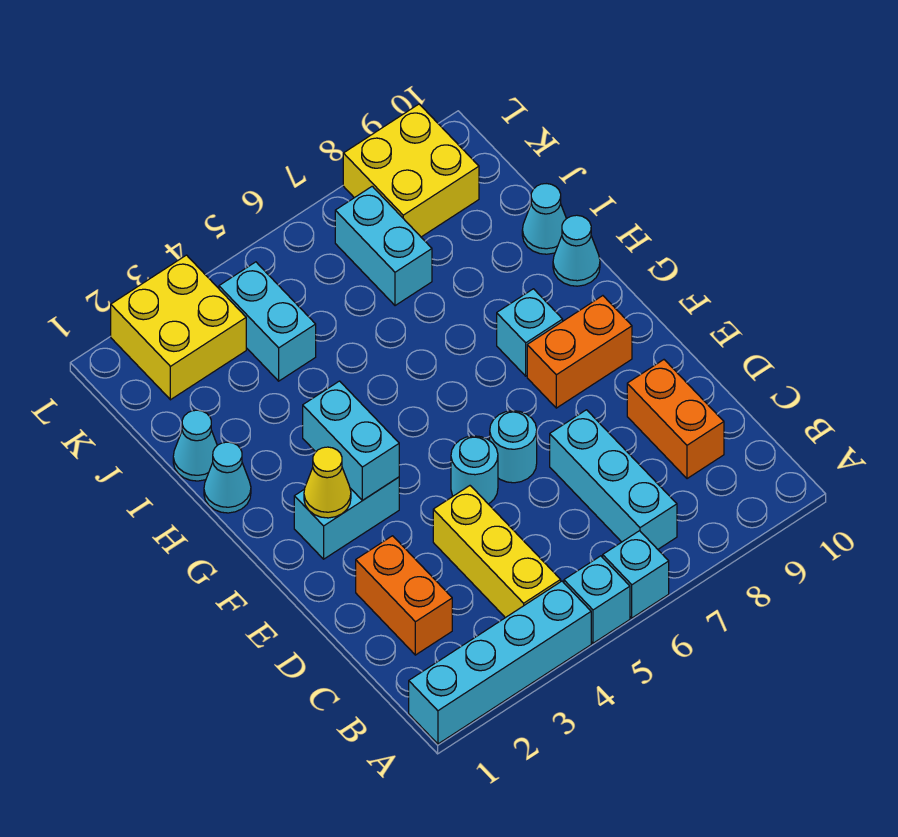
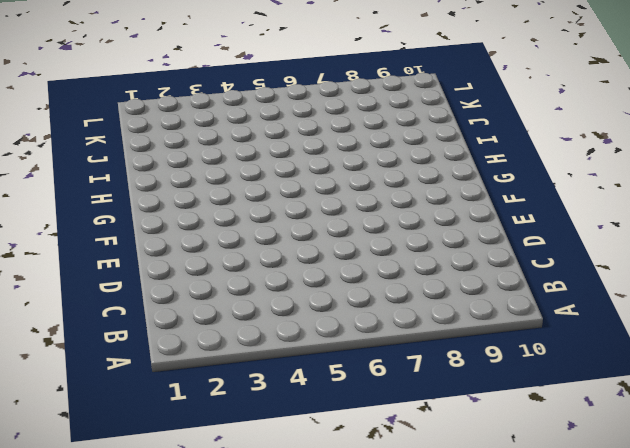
none -> cyan brick A1:A4 level 1
none -> cyan brick A5 level 1
none -> cyan brick A6 level 1

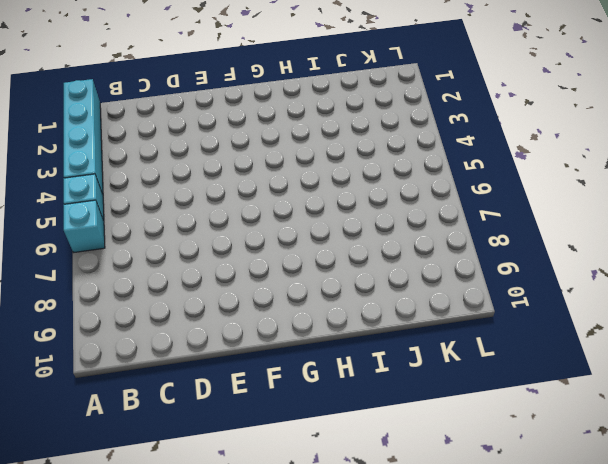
none -> yellow brick B4:D4 level 1
none -> cyan brick B7:D7 level 1
none -> orange brick C2:D2 level 1

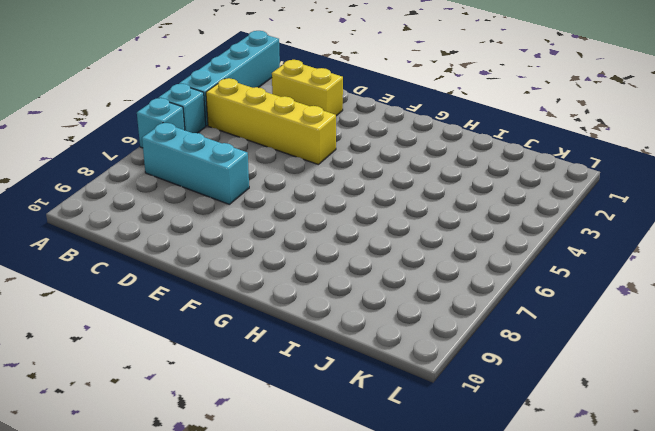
yellow brick B4:E4 level 1 -> yellow brick B4:D4 level 1
yellow brick C2:D2 level 1 -> orange brick C2:D2 level 1
none -> orange brick C9:D9 level 1
none -> cyan round brick E5 level 1
none -> cyan round brick E6 level 1

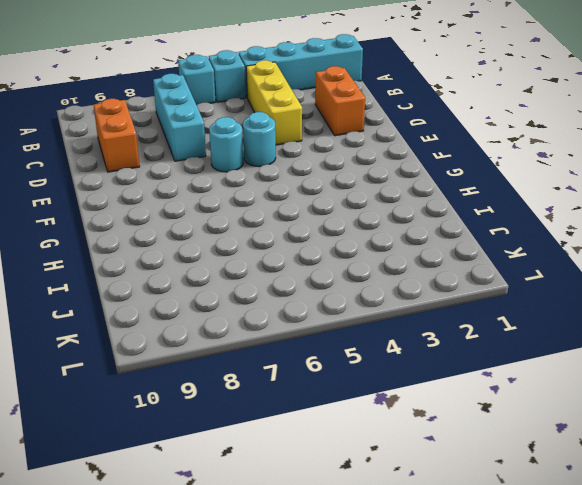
none -> cyan brick F2:F3 level 1
none -> orange brick F8:F9 level 1
none -> cyan brick G8 level 1

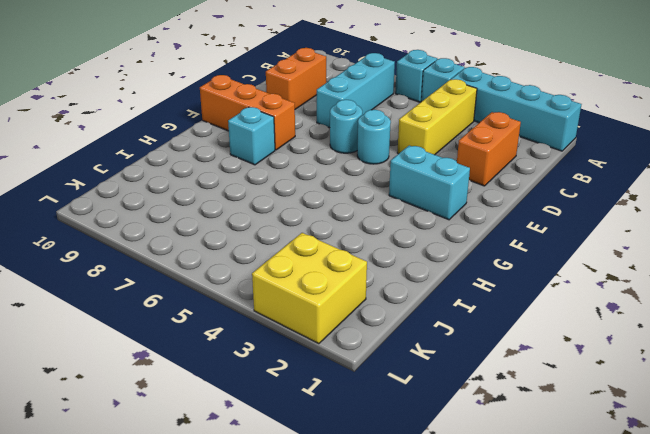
orange brick F8:F10 level 1 -> orange brick F8:F9 level 1
none -> cyan cone H1 level 1
none -> cyan cone H10 level 1
none -> cyan cone I1 level 1

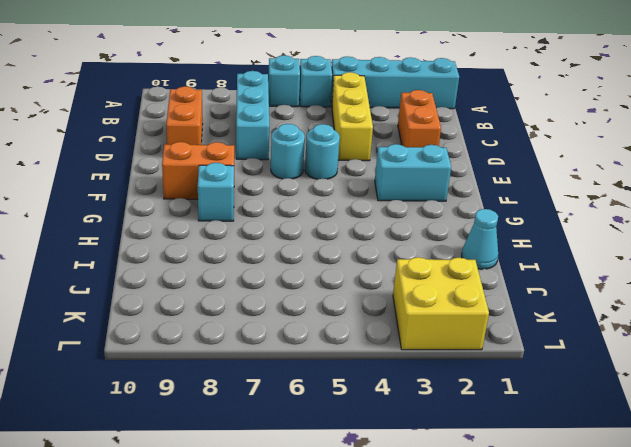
none -> cyan cone H1 level 1
none -> cyan cone H10 level 1
none -> cyan cone I10 level 1

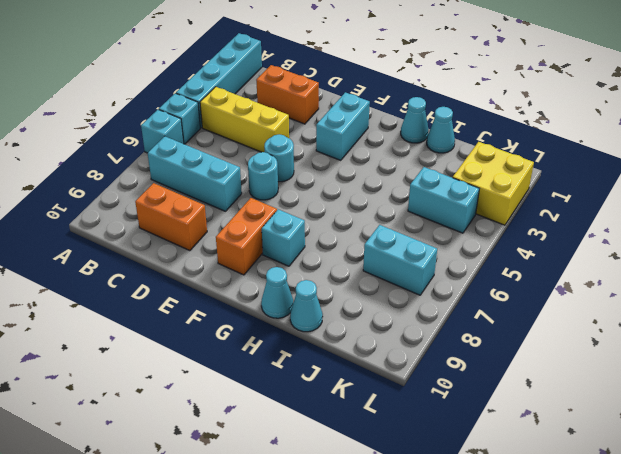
none -> yellow brick K8:L9 level 1
none -> yellow cone F2 level 2
none -> cyan brick F3:G3 level 2

